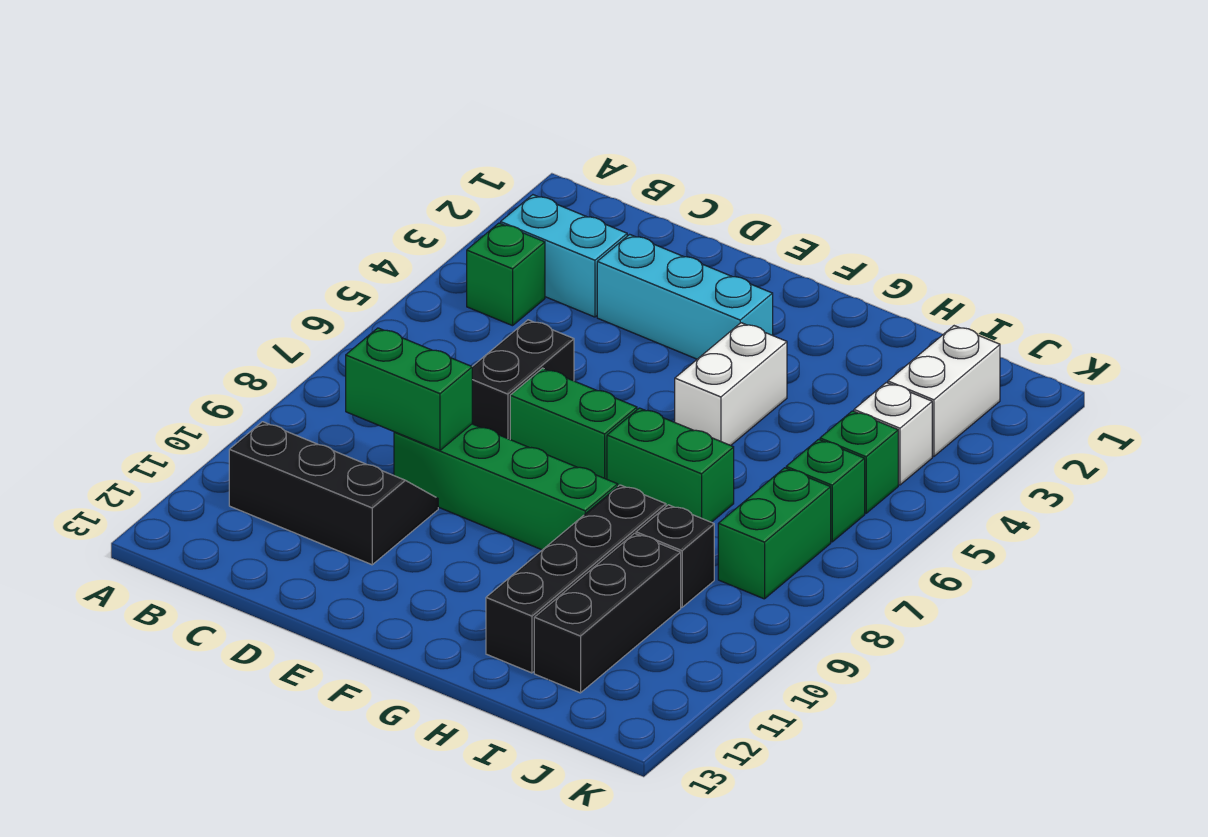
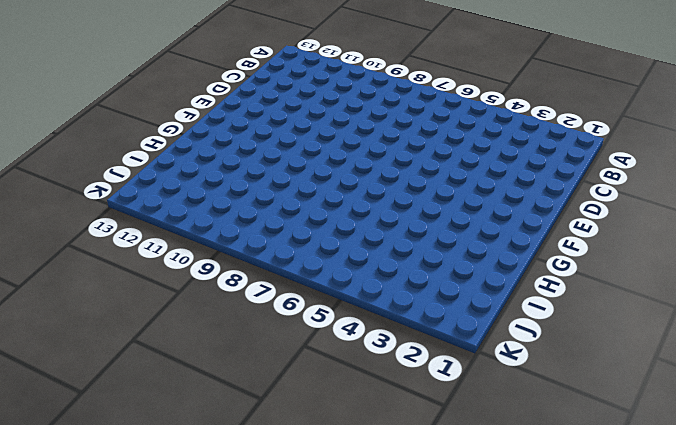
none -> cyan brick B3:C3 level 1
none -> green brick B4 level 1
none -> black slope B10:D11 level 1 top 11

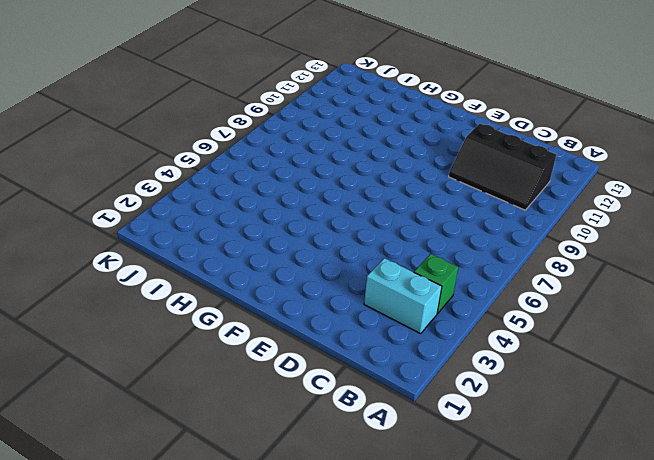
none -> cyan brick D3:F3 level 1
none -> black brick D6:D7 level 1
none -> green brick D9:G9 level 1

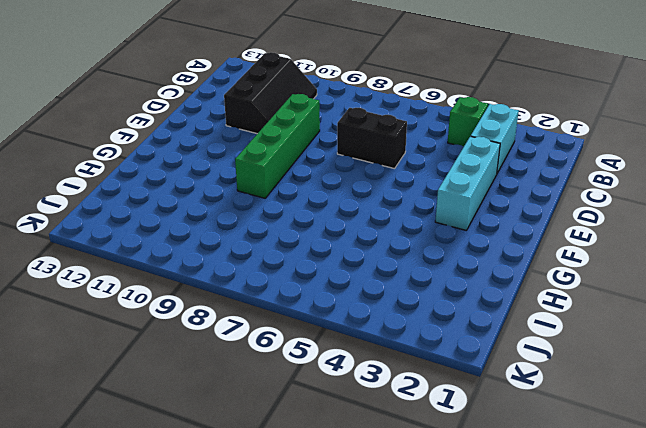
none -> green brick E7:F7 level 1
none -> white brick G4:G5 level 1
none -> green brick G7:H7 level 1

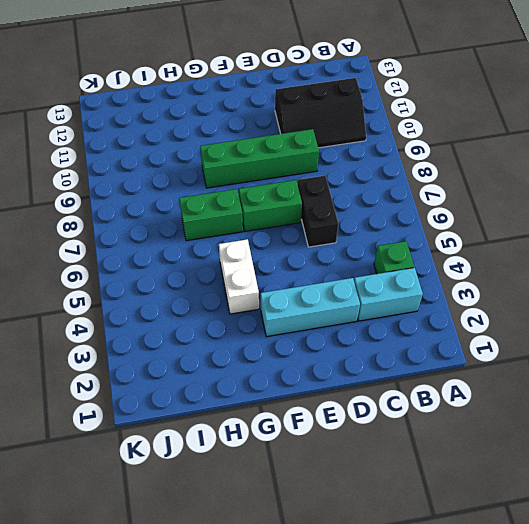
none -> black brick H9:H12 level 1
none -> black brick I9 level 1
none -> black brick I10:I12 level 1

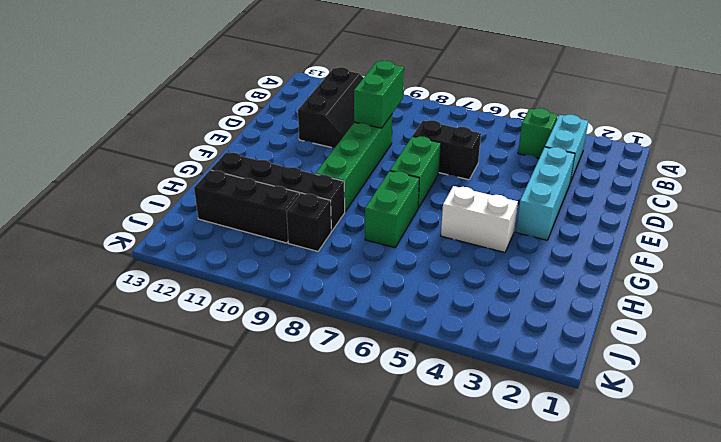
none -> white brick J2:J3 level 1
none -> white brick J4 level 1
none -> green brick J5 level 1

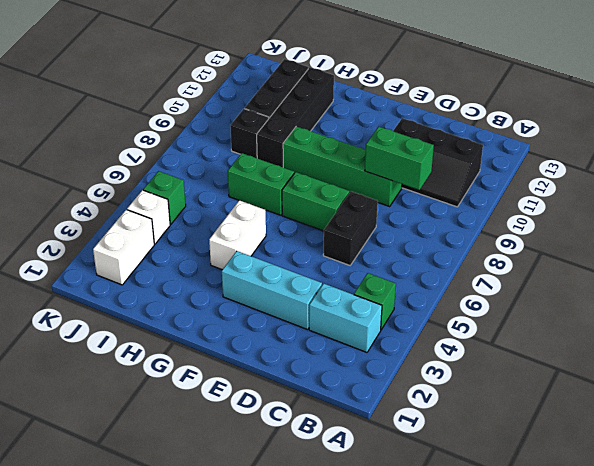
none -> green brick J6 level 1
none -> green brick J7:J8 level 1

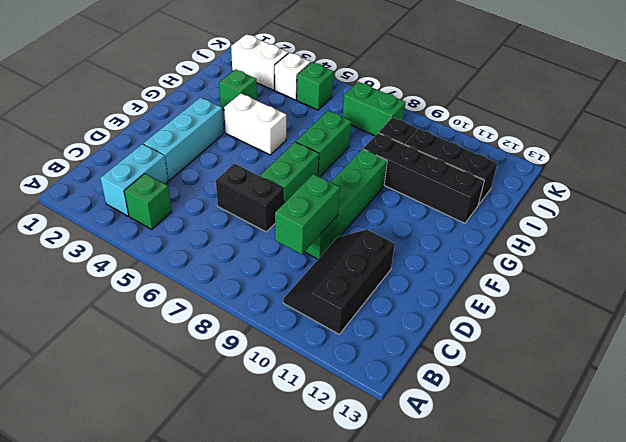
green brick H3 level 1 -> green brick J6 level 1

